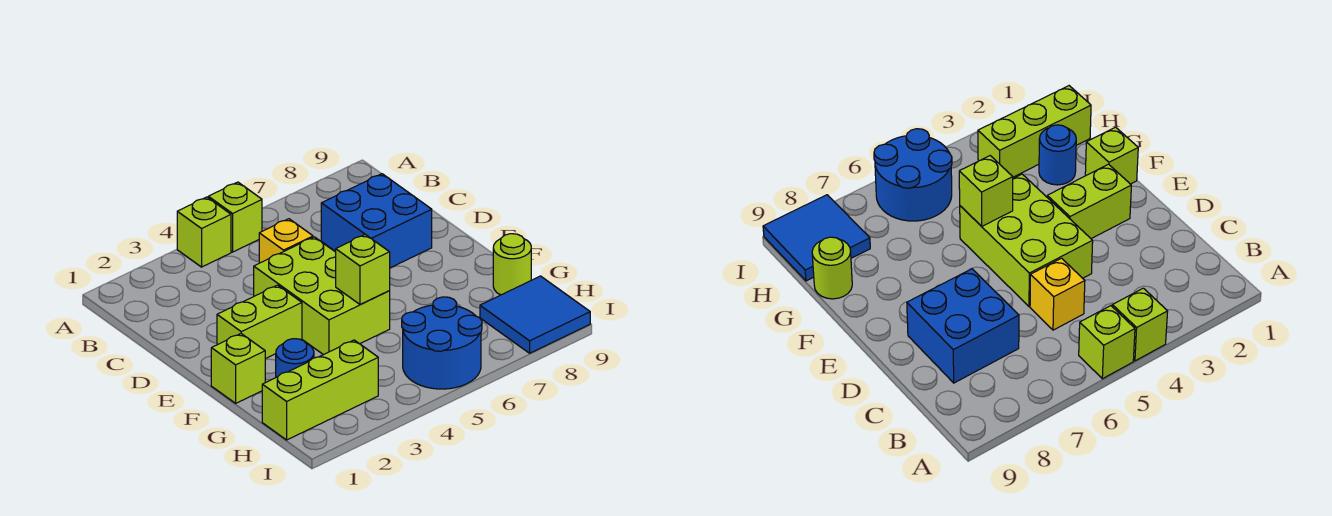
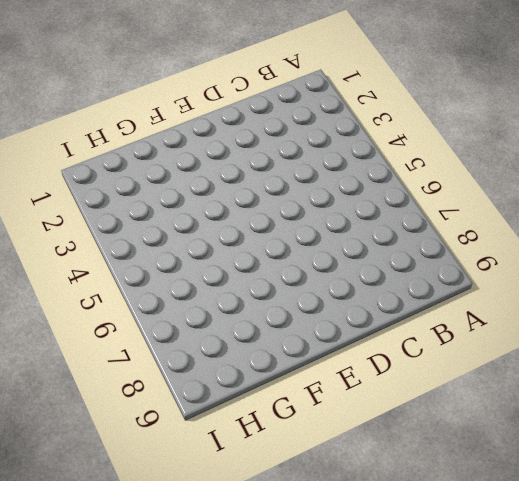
none -> lime brick A4 level 1
none -> lime brick A5 level 1
none -> yellow brick C5 level 1

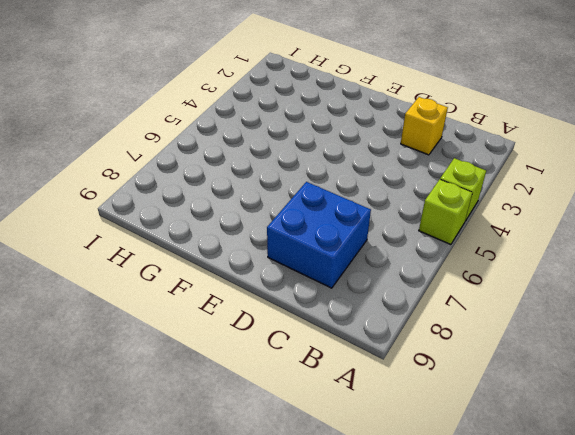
yellow brick C2 level 1 -> yellow brick C5 level 1
none -> lime brick D4:F5 level 1
none -> lime brick E2:E3 level 1
none -> lime brick F1 level 1

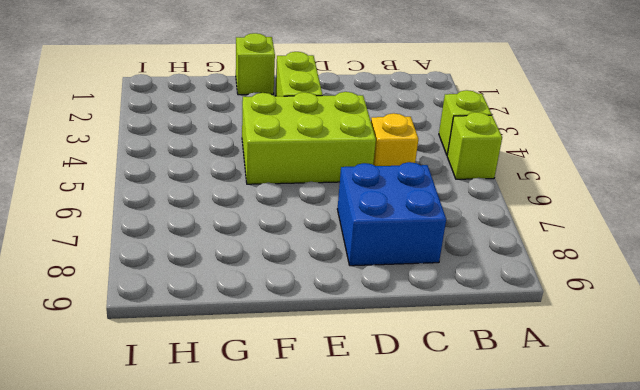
none -> blue round brick G2 level 1
none -> lime round brick G9 level 1
none -> lime brick H1:H3 level 1

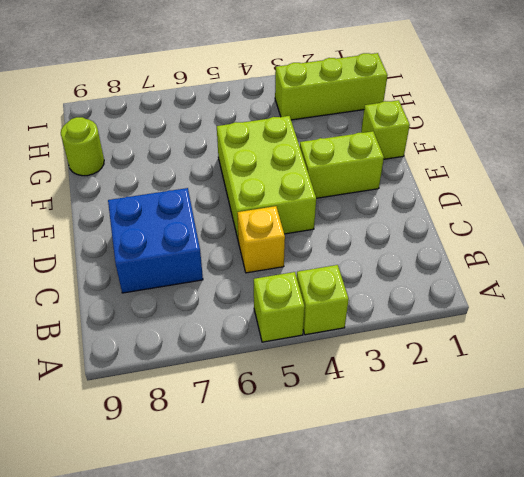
none -> blue round brick G2 level 1
none -> blue round brick H5:I6 level 1
none -> blue tile H8:I9 level 1

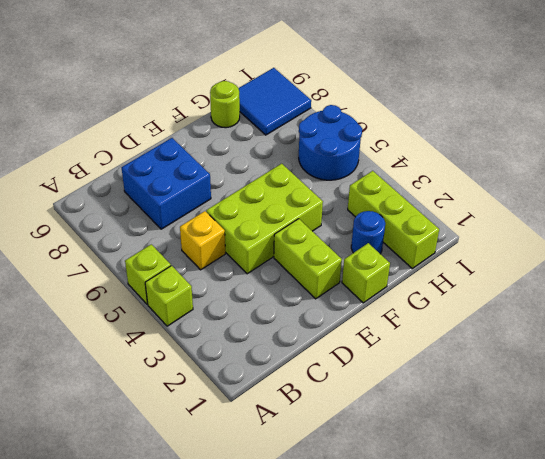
none -> lime brick F5 level 2

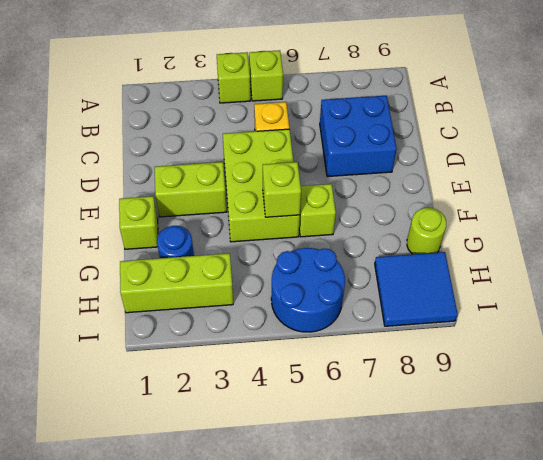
lime brick F6 level 1 -> none

